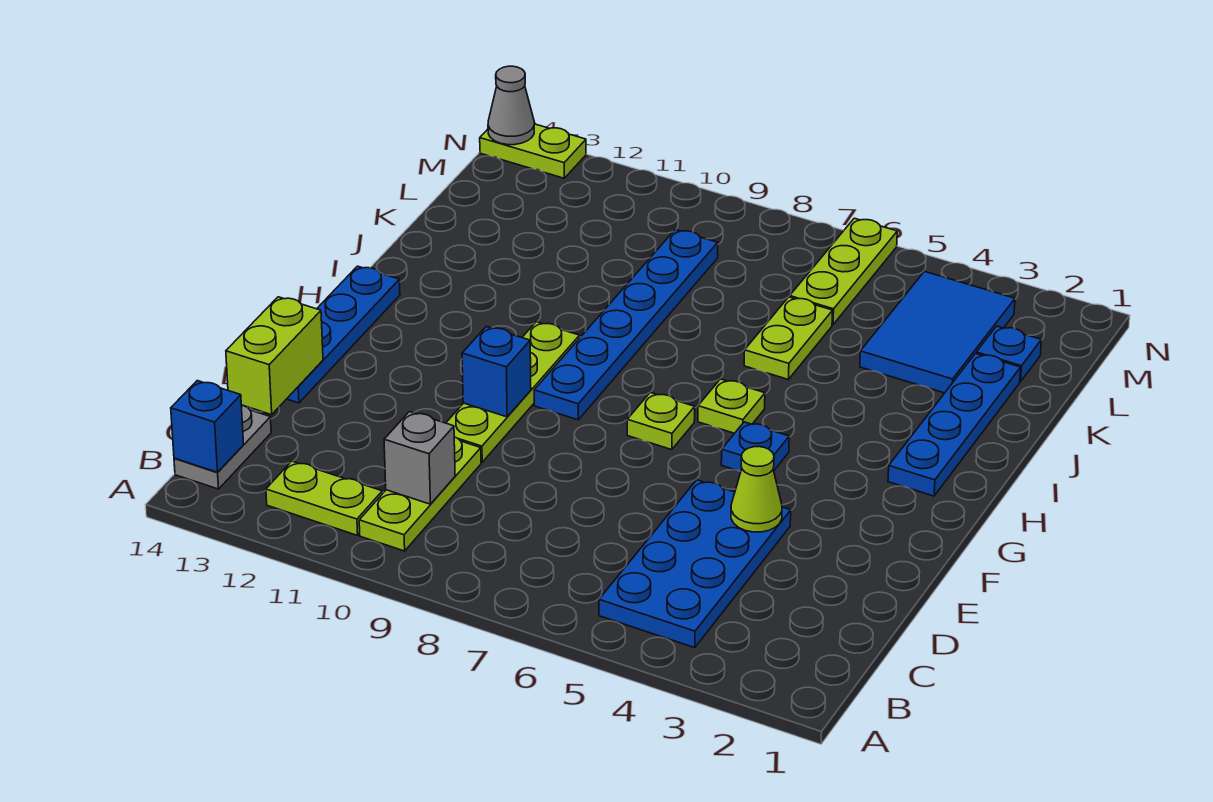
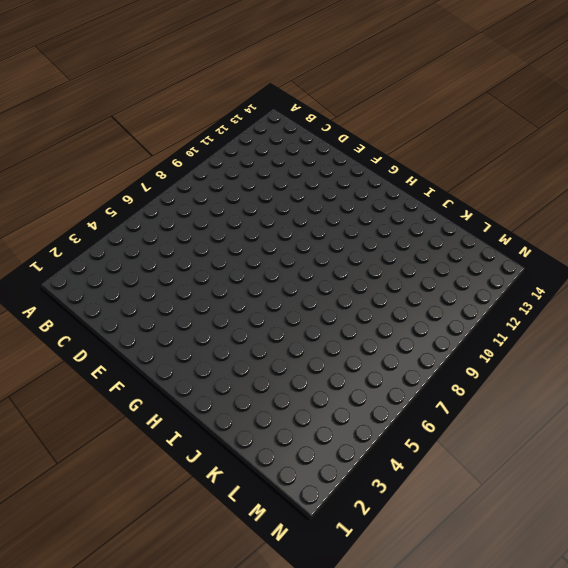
none -> blue plate B4:E5 level 1
none -> lime plate B10:D10 level 1
none -> lime plate B11:B12 level 1

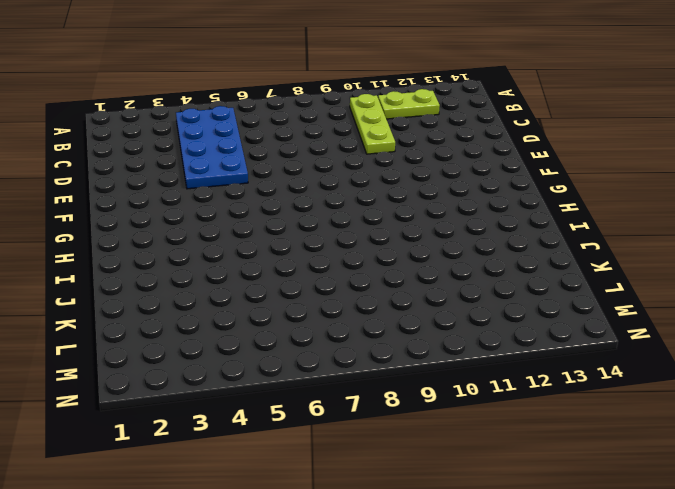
none -> grey plate B14:C14 level 1
none -> lime plate E10:H10 level 1
none -> blue plate E14:H14 level 1

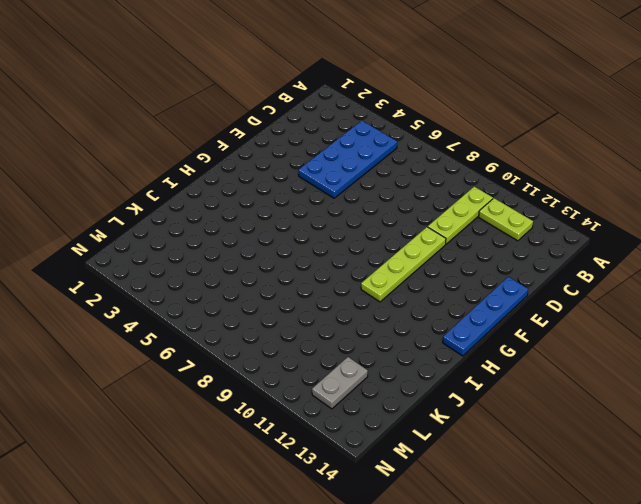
grey plate L12:M12 level 1 -> grey plate B14:C14 level 1
none -> blue plate G5 level 1
none -> lime plate G7 level 1
none -> blue plate G9:L9 level 1

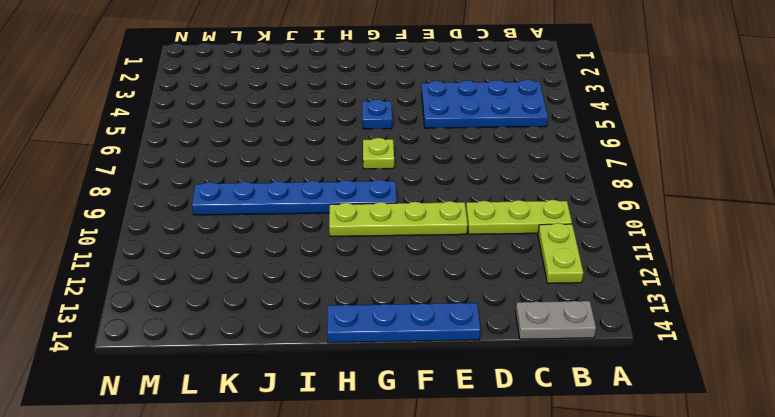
none -> blue plate H2:K2 level 1
none -> lime plate H6 level 1
none -> lime plate J6:K6 level 1

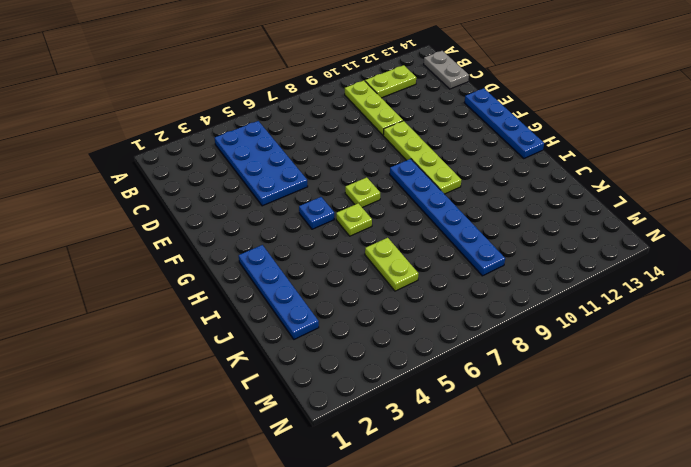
none -> blue tile K3:M4 level 1
none -> blue plate L2 level 1
none -> lime plate L6:N6 level 1

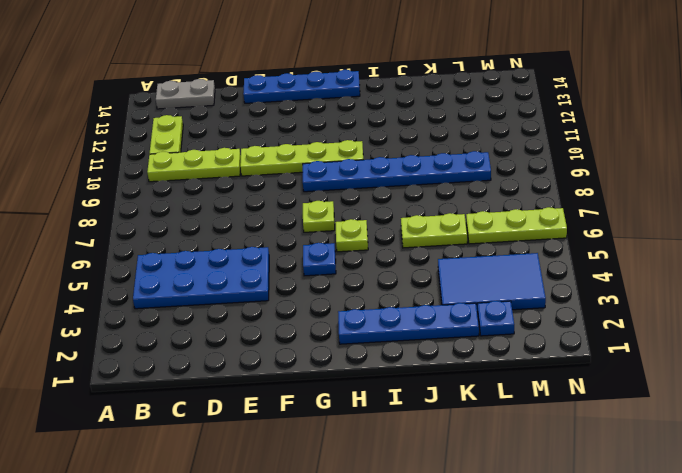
none -> lime plate N13:N14 level 1
none -> blue brick B14 level 2
none -> grey brick C10 level 2

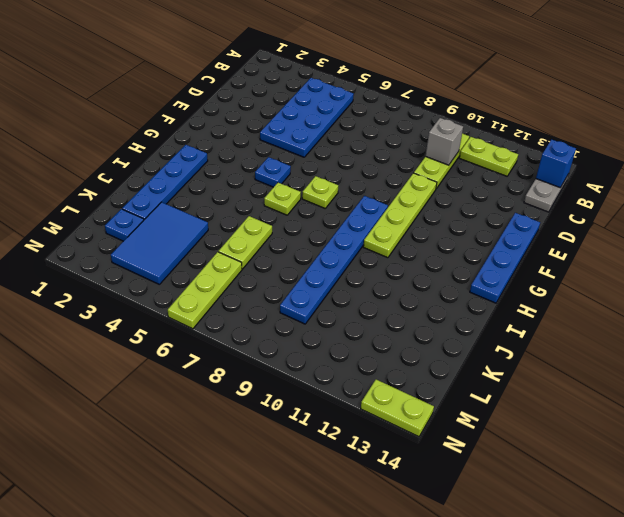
none -> lime brick D14:E14 level 2
none -> lime cone E4 level 2
none -> blue brick F10 level 2

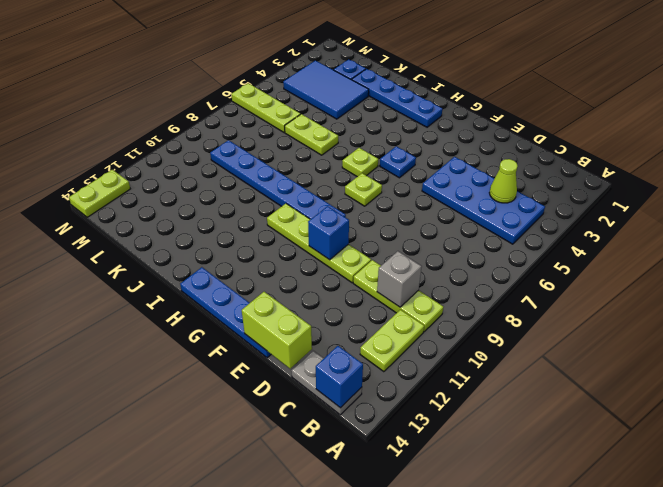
lime cone C4 level 2 -> lime cone E4 level 2
none -> grey cone N14 level 2

